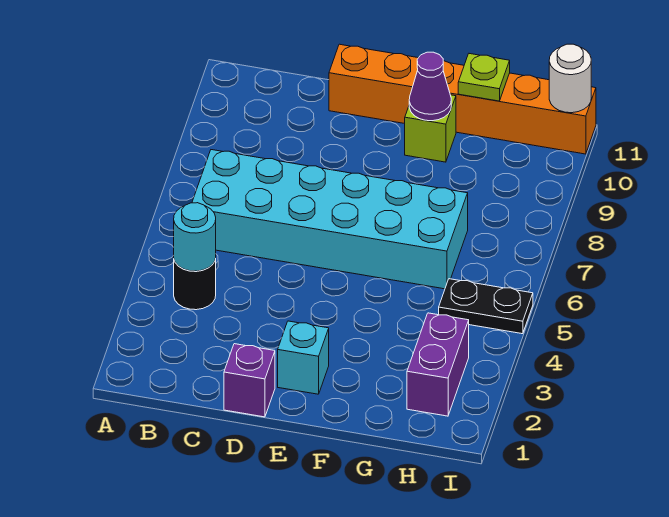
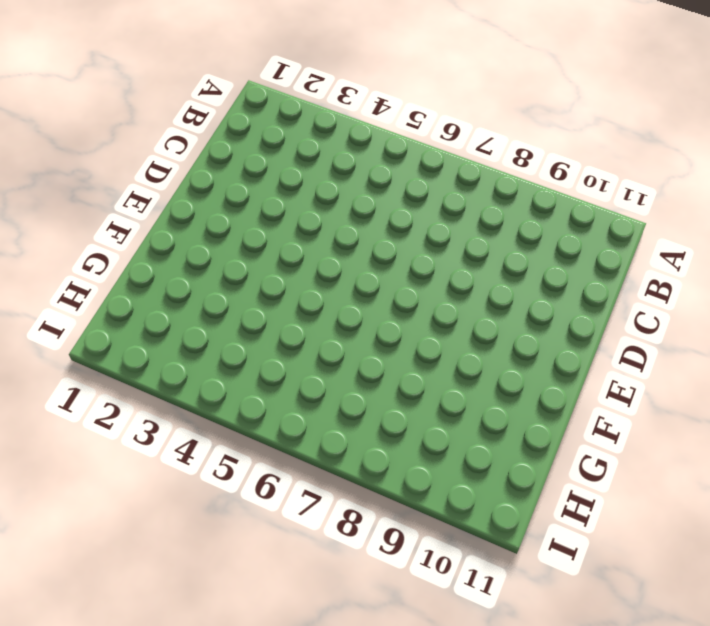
none -> black round brick B4 level 1
none -> cyan brick B6:G7 level 1
none -> purple brick D1 level 1

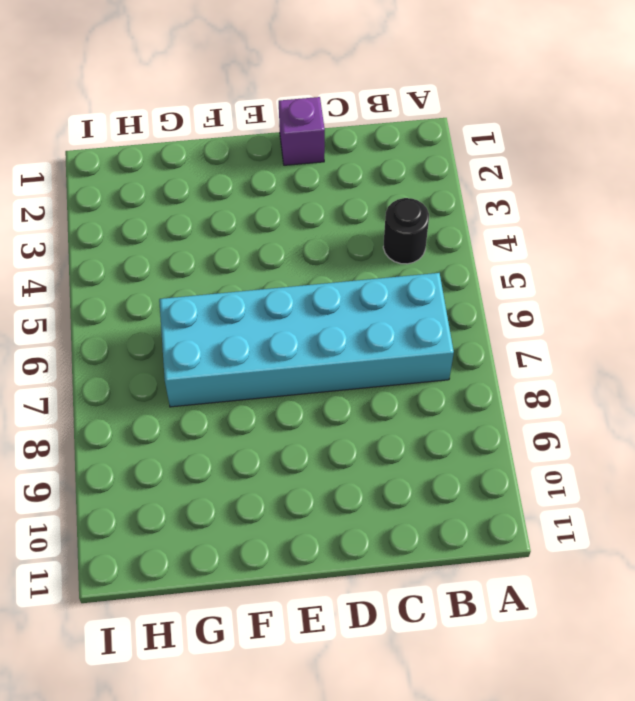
none -> orange brick D11:I11 level 1
none -> cyan brick E2 level 1
none -> lime brick F10 level 1

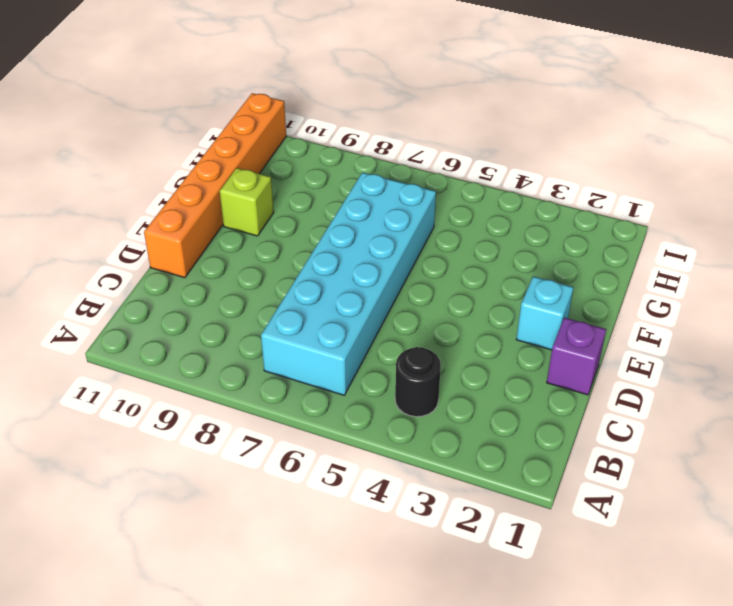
none -> purple brick H2:H3 level 1
none -> black plate H5:I5 level 1
none -> cyan round brick B4 level 2

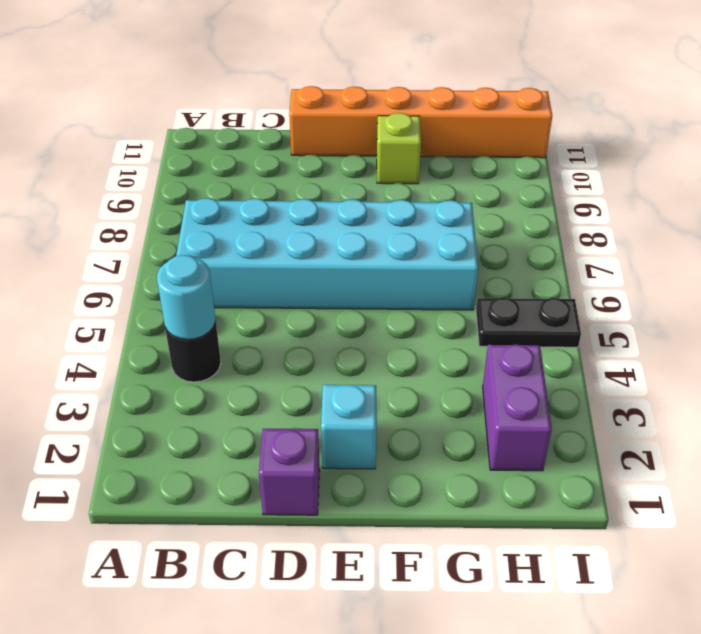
none -> purple cone F10 level 2
none -> lime plate G11 level 2
none -> white round brick I11 level 2

